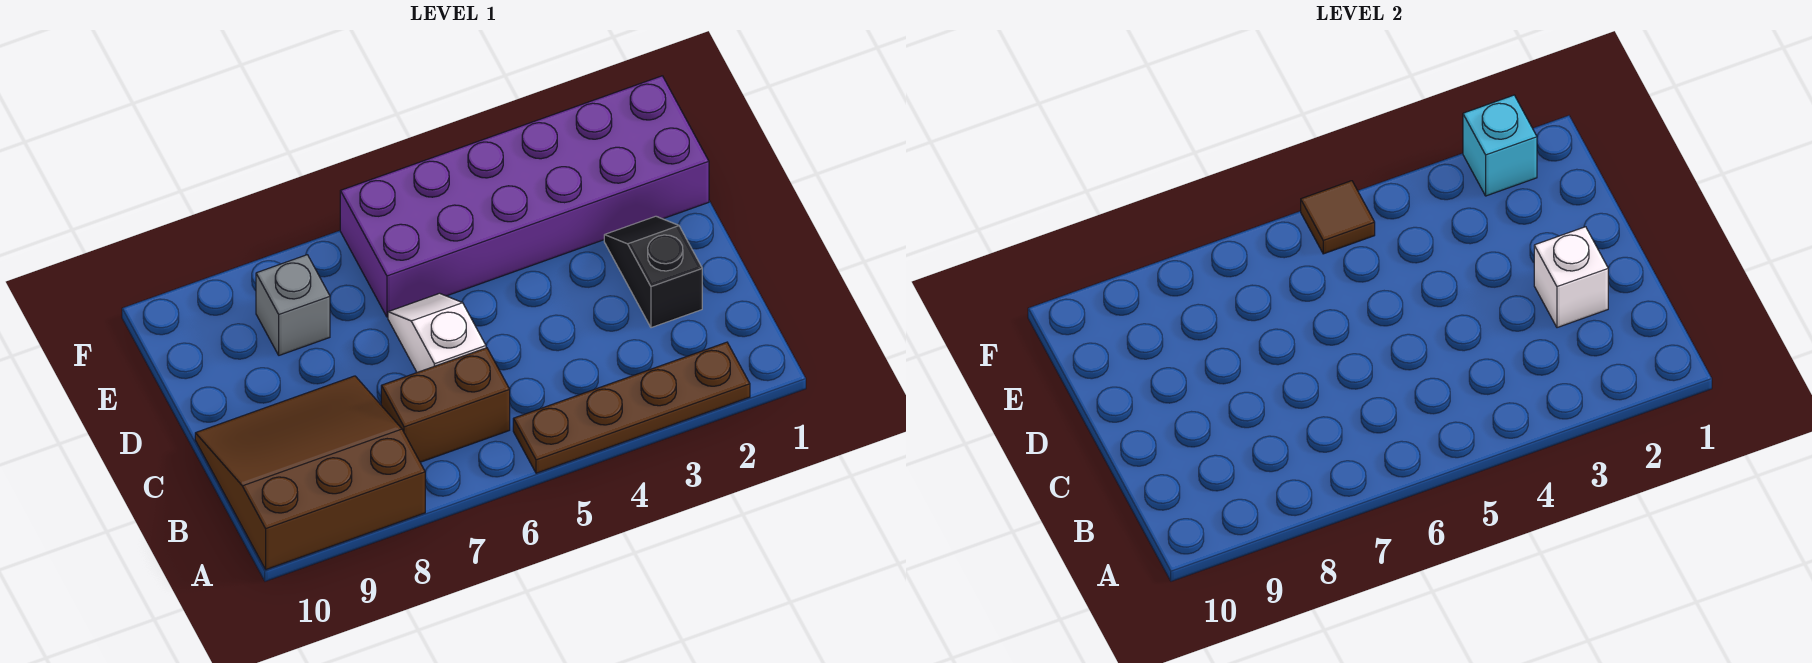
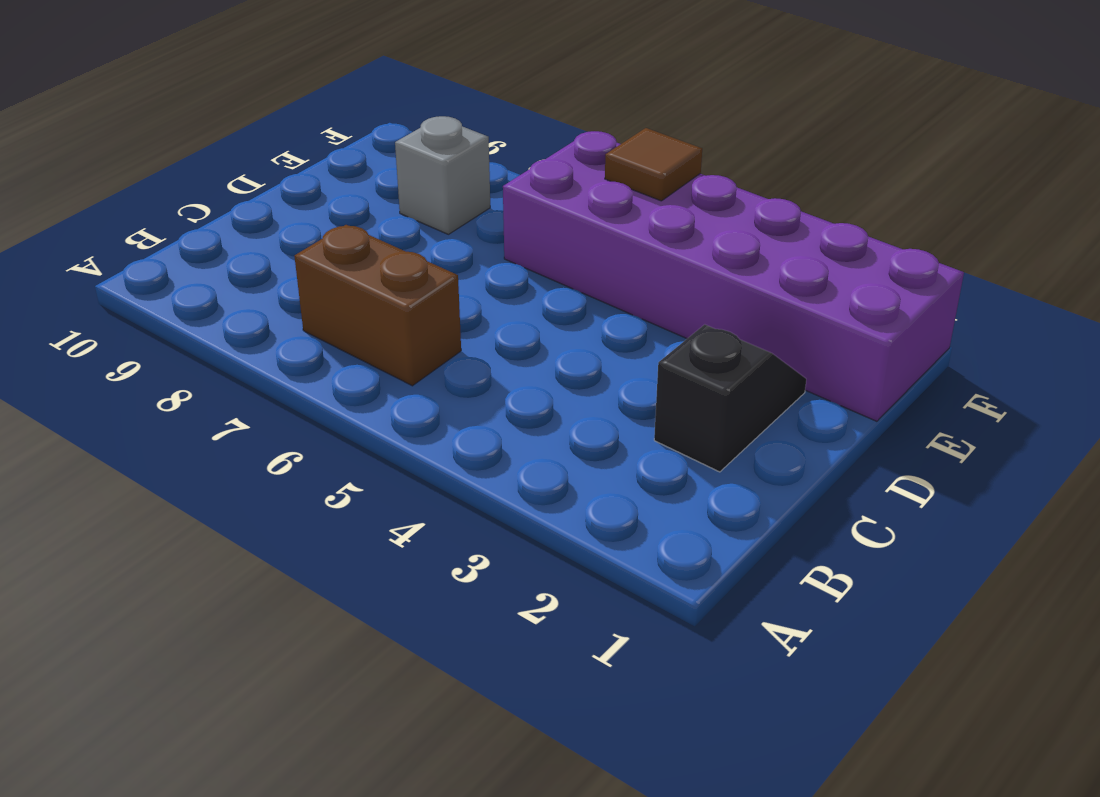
none -> brown plate A2:A5 level 1
none -> brown slope A8:C10 level 1 top A

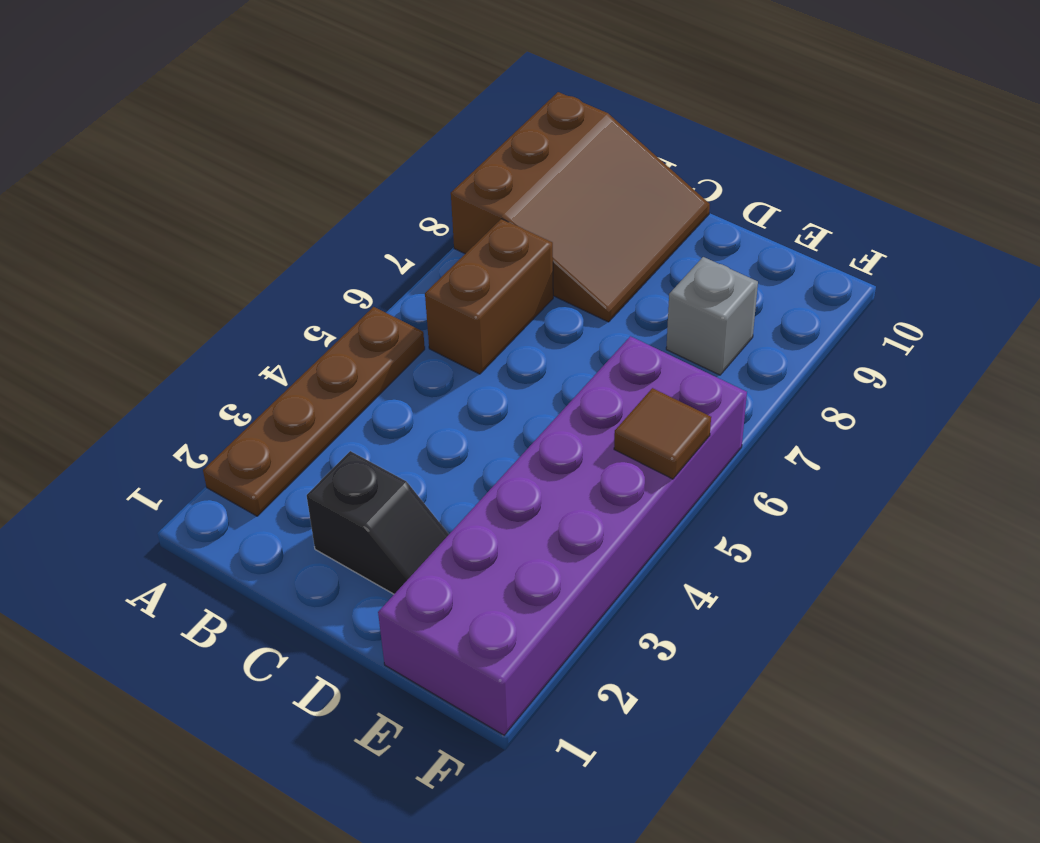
none -> white slope C6:D6 level 1 top C
none -> white brick C2 level 2

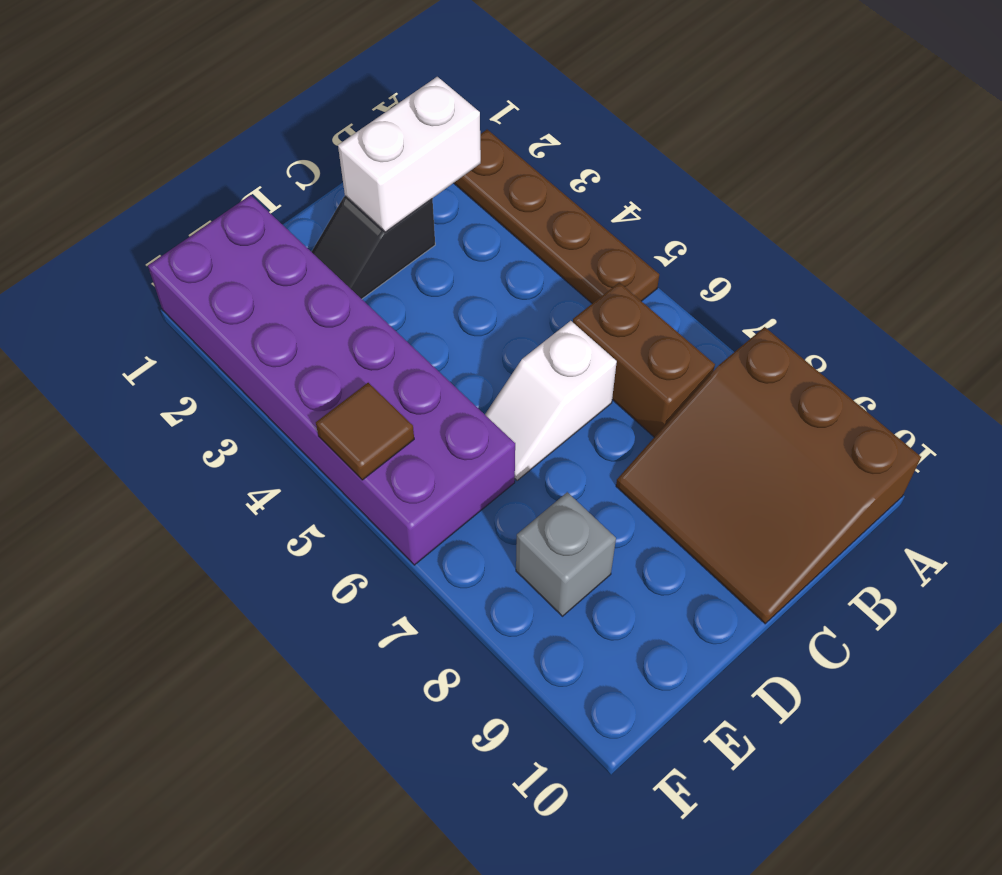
white brick B2:C2 level 2 -> white brick C2 level 2
none -> cyan brick F2 level 2

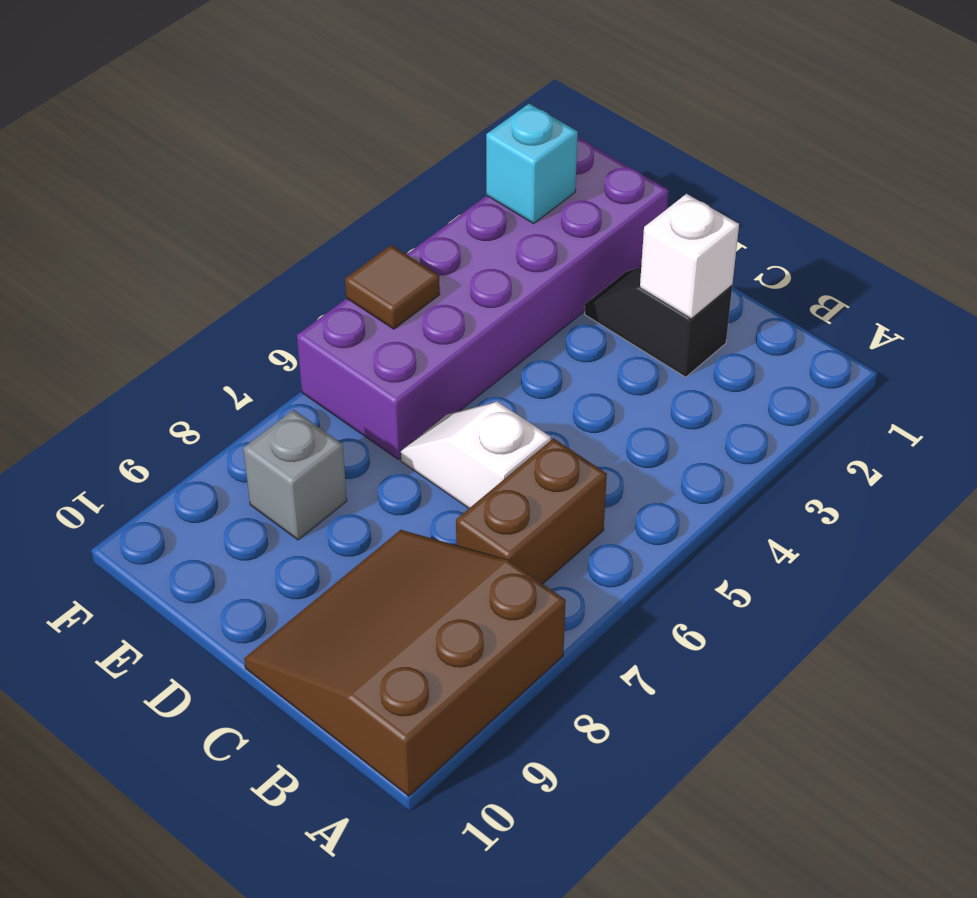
none -> brown plate A2:A5 level 1

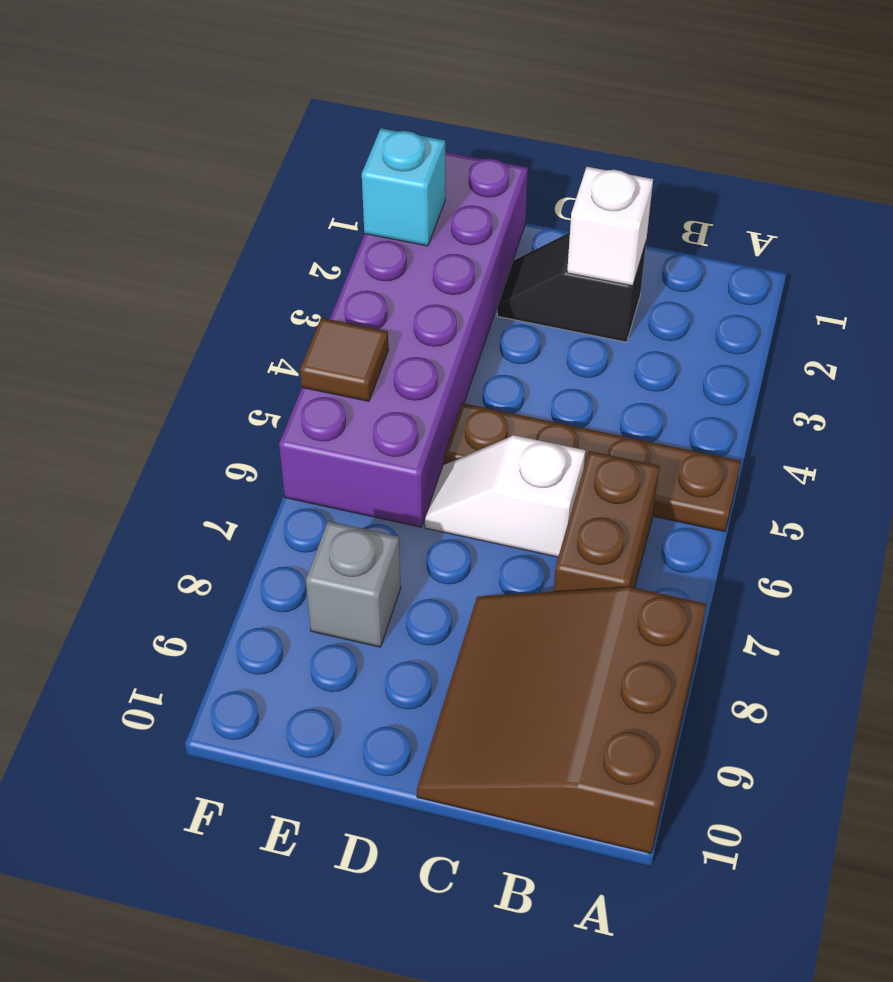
brown plate A5:D5 level 1 -> brown plate A2:A5 level 1

